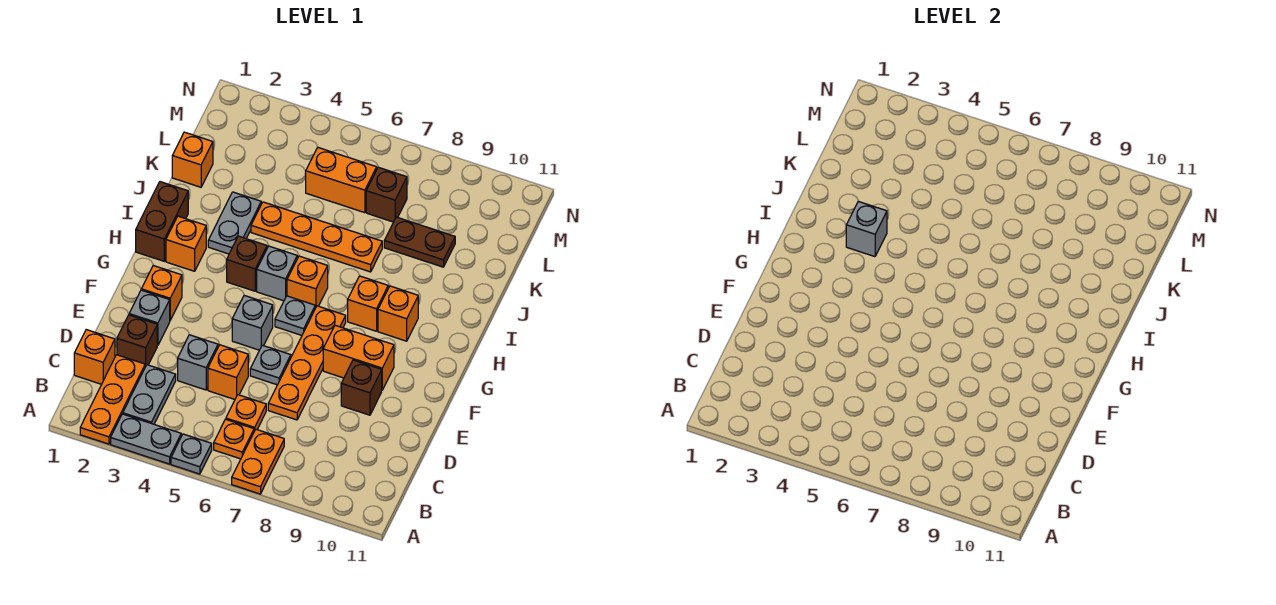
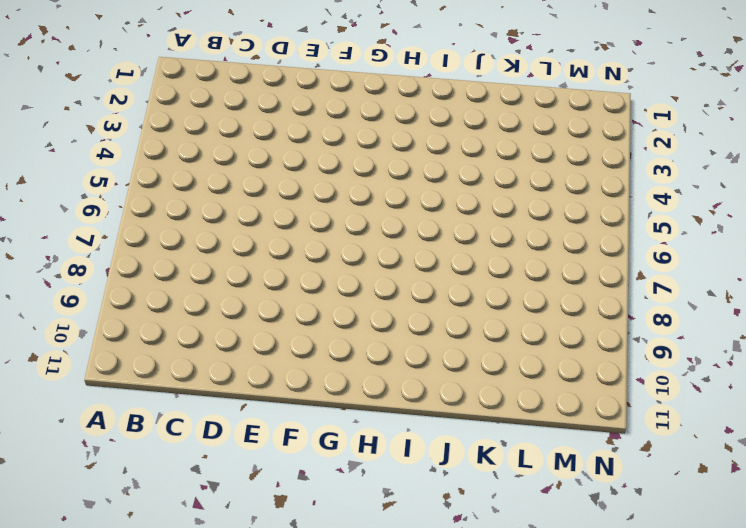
none -> orange plate A2:C2 level 1
none -> grey plate A3:A4 level 1
none -> grey plate A5 level 1
none -> orange plate A7:B7 level 1

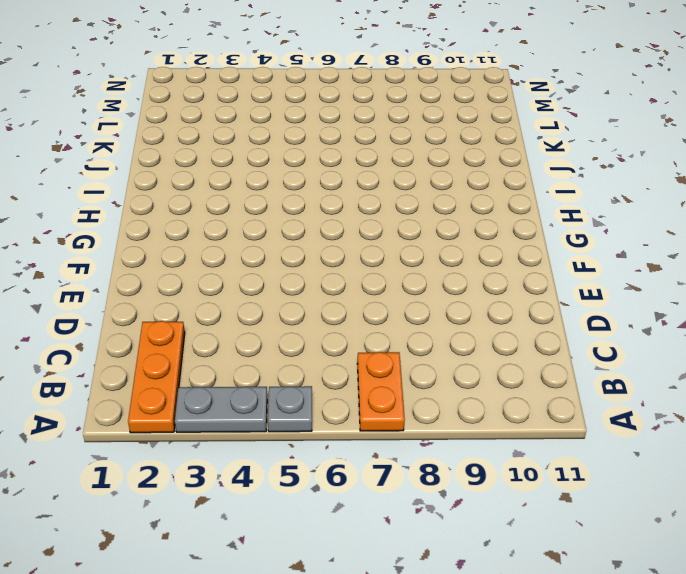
none -> grey plate B3:C3 level 1
none -> orange plate B6 level 1
none -> orange brick C1 level 1
none -> orange plate C6 level 1

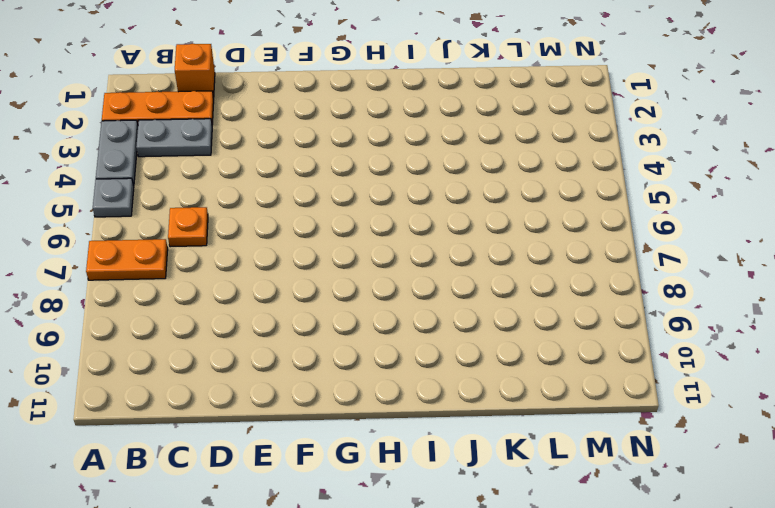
none -> orange plate B6 level 1
none -> brown brick D2 level 1
none -> grey brick D4 level 1
none -> orange brick D5 level 1

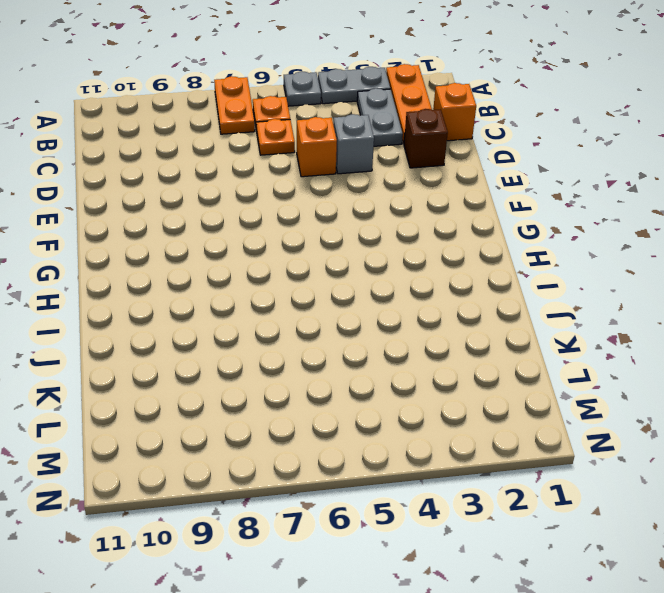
none -> orange plate D7:G7 level 1
none -> grey brick E2 level 1
none -> grey plate E6 level 1
none -> brown brick E9 level 1

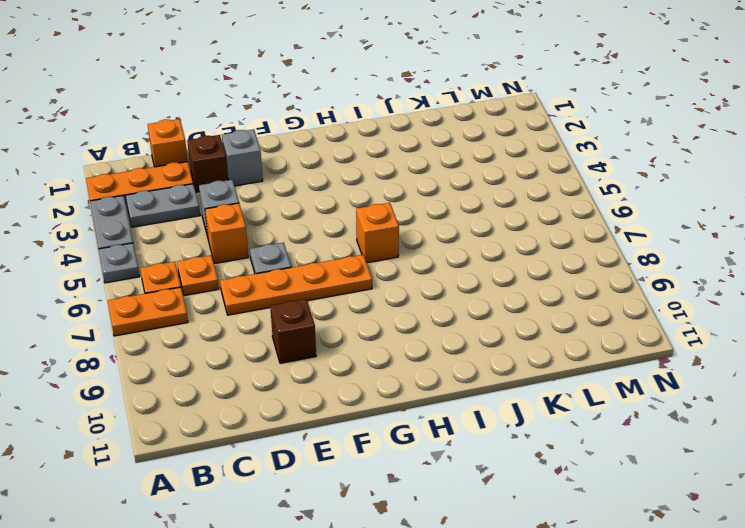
none -> orange brick F2 level 1
none -> grey brick F5 level 1
none -> orange brick F8:F9 level 1
none -> grey plate G6 level 1

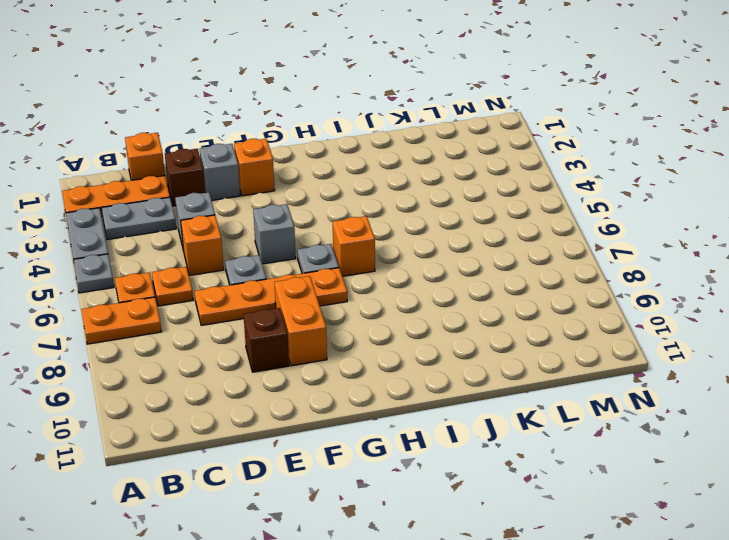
none -> brown brick H1:I1 level 1
none -> orange brick H2 level 1
none -> brown brick H4 level 1
none -> grey brick H5 level 1

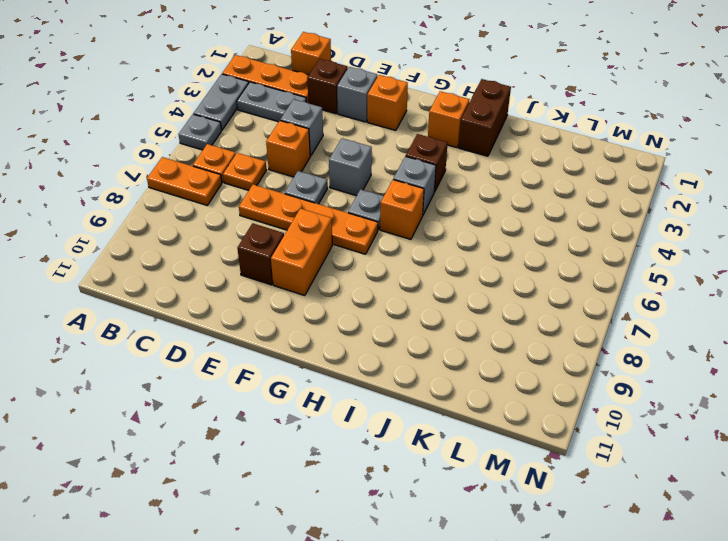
brown brick I1:I2 level 1 -> brown brick H1:I1 level 1
none -> orange brick H8 level 1
none -> orange brick H9 level 1
none -> grey plate I3:J3 level 1
none -> orange plate J4:J7 level 1

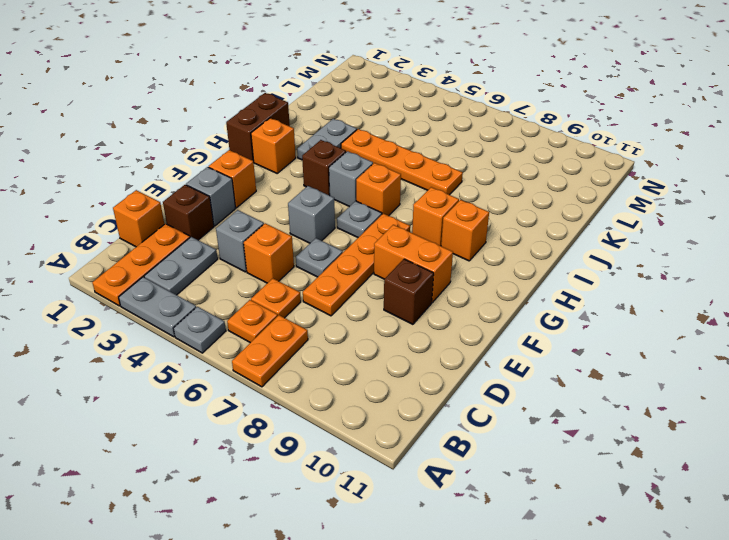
none -> orange brick K1 level 1
none -> brown plate K8:K9 level 1
none -> orange brick L5:L6 level 1
none -> brown brick L7 level 1

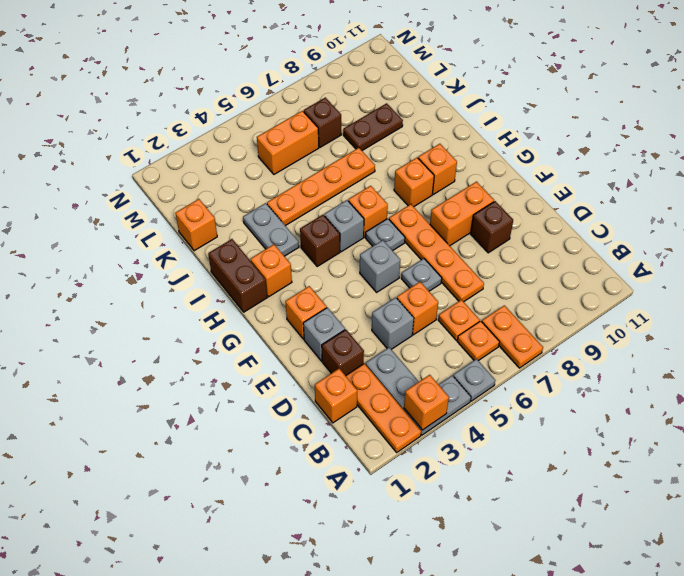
orange brick A3 level 2 -> none
none -> grey brick I3 level 2

